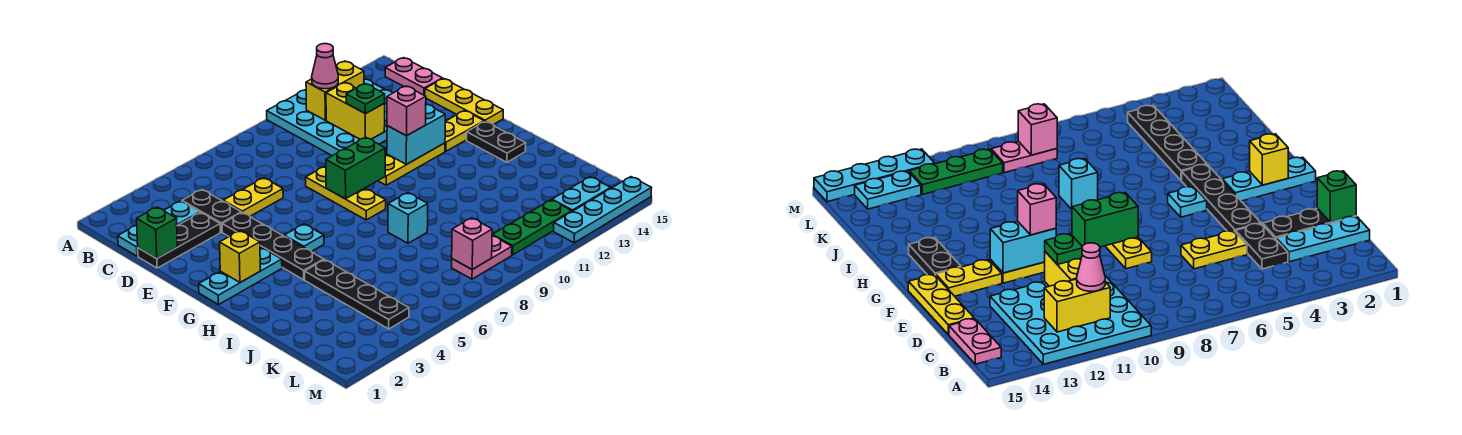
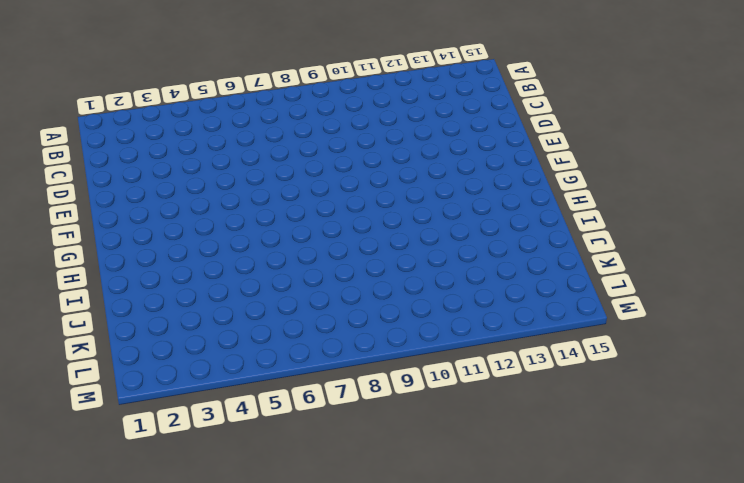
none -> cyan plate A10:D13 level 1
none -> pink plate B15:C15 level 1
none -> cyan plate C1:C3 level 1
none -> black plate C4:D4 level 1

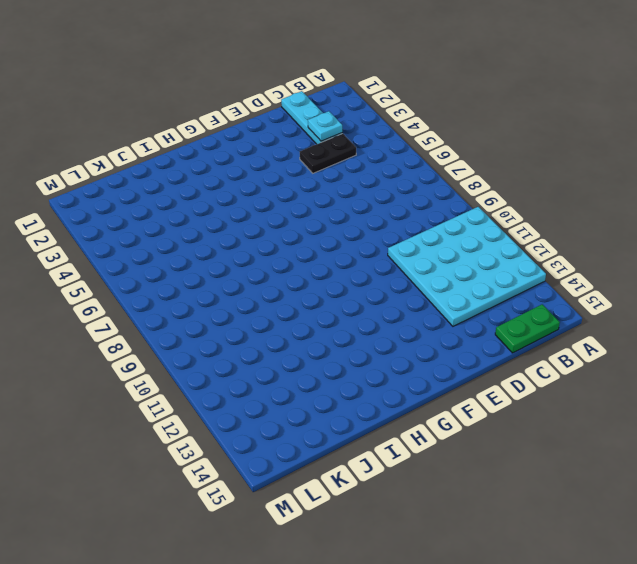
green plate B15:C15 level 1 -> pink plate B15:C15 level 1
cyan plate C3 level 2 -> cyan plate G5 level 1
none -> black plate D1:D3 level 1
none -> yellow plate D5:D6 level 1
none -> yellow plate D15:F15 level 1
none -> black plate E4:H4 level 1

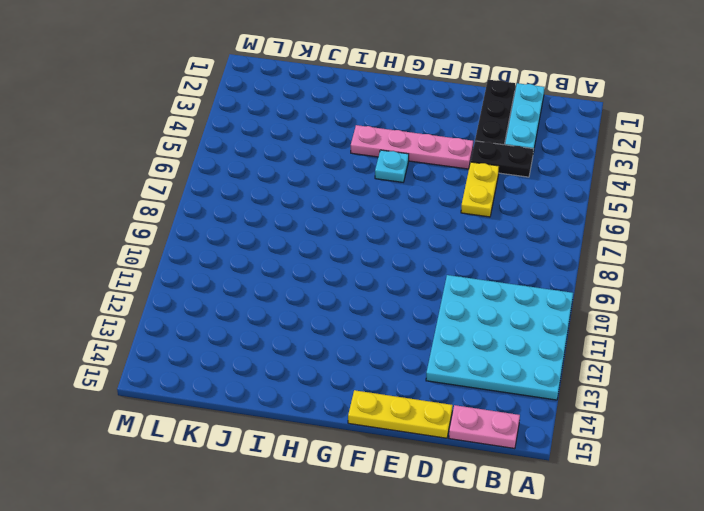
pink plate E4:H4 level 1 -> black plate E4:H4 level 1
none -> yellow plate E8:G8 level 1
none -> yellow plate F10:F12 level 1
none -> yellow plate F13:F14 level 1
none -> cyan plate G1:G3 level 1

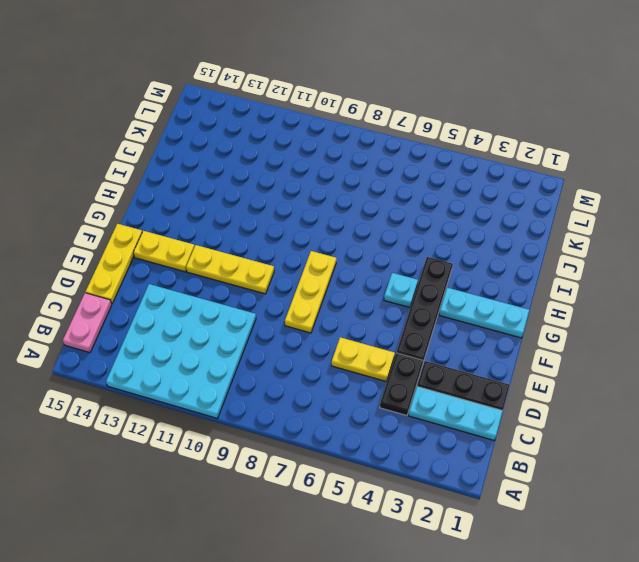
none -> black plate G14:H14 level 1
none -> black plate I4:L4 level 1
none -> cyan brick I8 level 1
none -> pink plate L8:L9 level 1

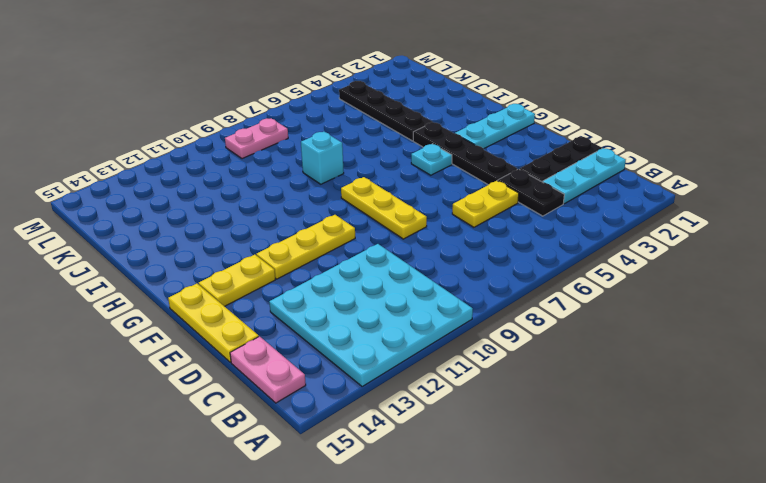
none -> black plate G14:H14 level 1
none -> green plate L10:L12 level 1
none -> cyan plate L13:L14 level 1
none -> cyan plate M12:M15 level 1

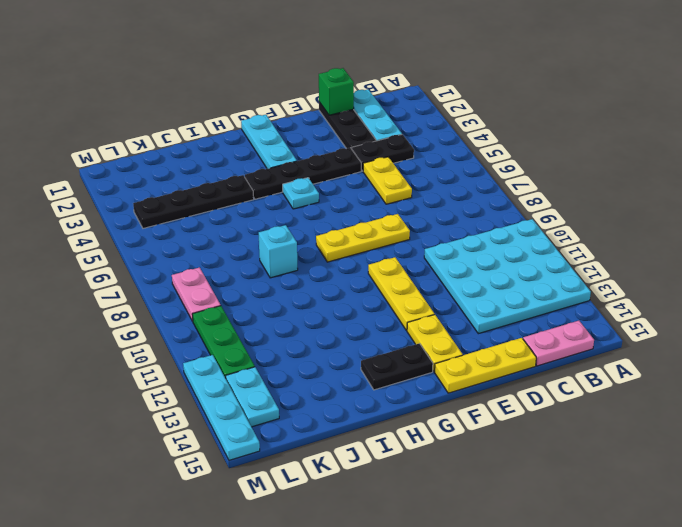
none -> yellow brick B11:B12 level 2
none -> yellow brick C11:D11 level 2
none -> green brick F8:F9 level 2
none -> cyan brick F11:F12 level 2

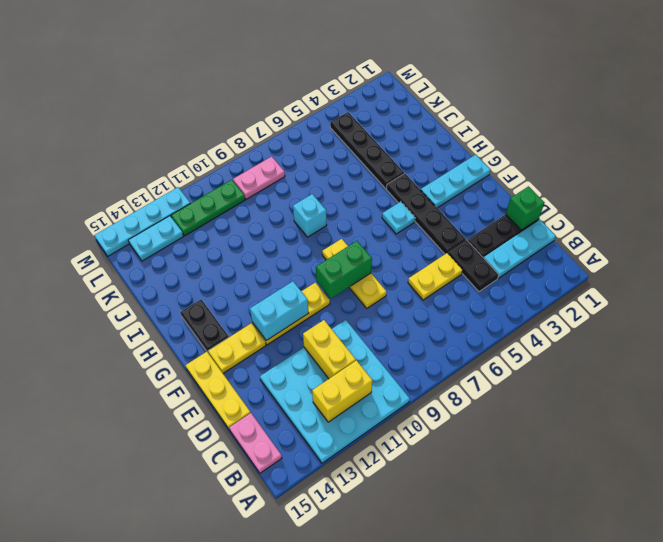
none -> yellow brick G2 level 2
none -> pink brick L8 level 2
none -> pink cone B11 level 3
none -> green plate D11 level 3

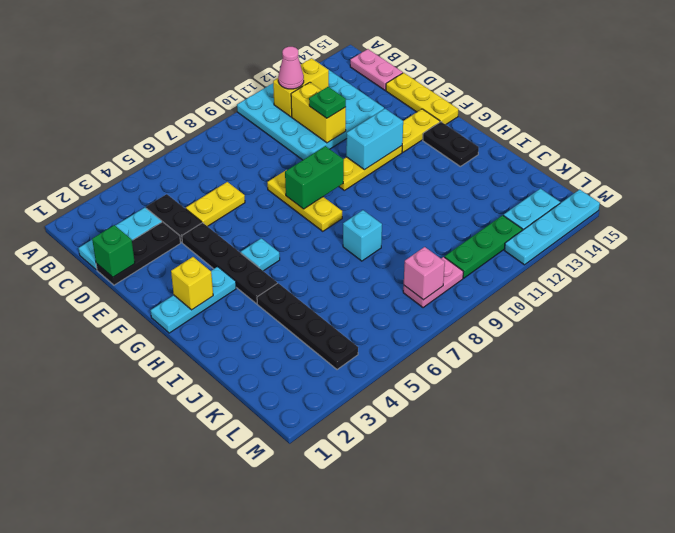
none -> pink brick F11 level 3

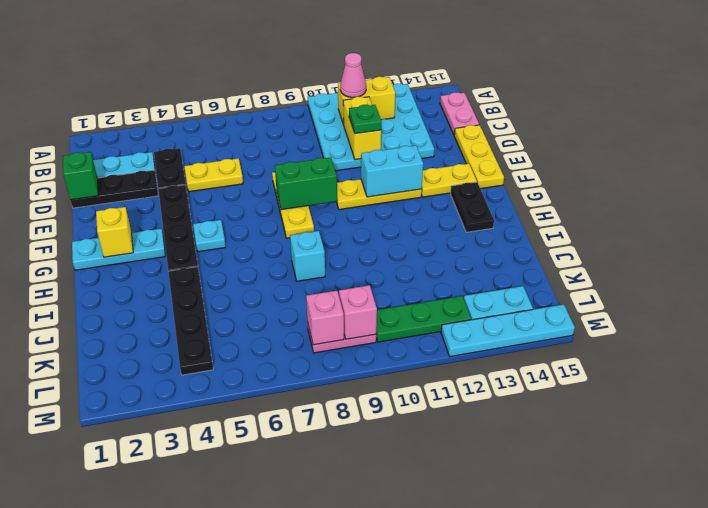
pink brick L9 level 2 -> pink brick F11 level 3

